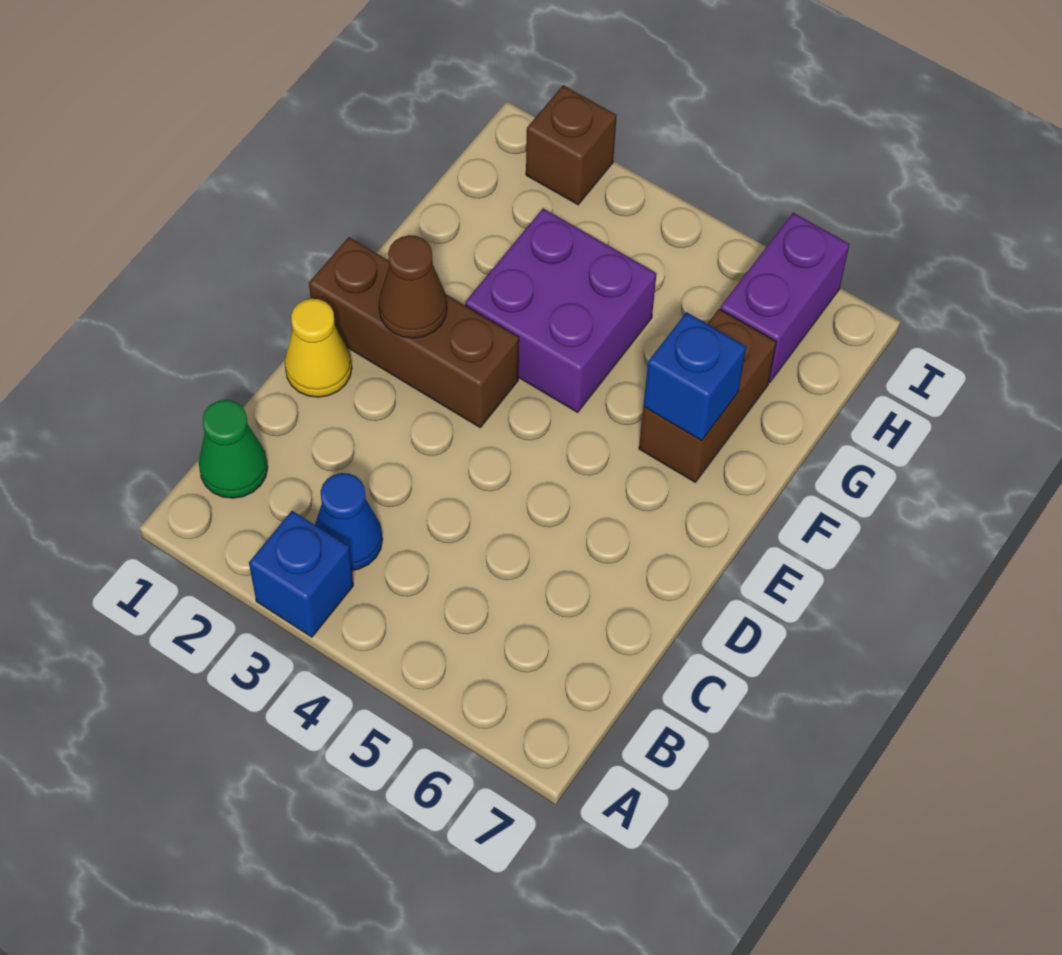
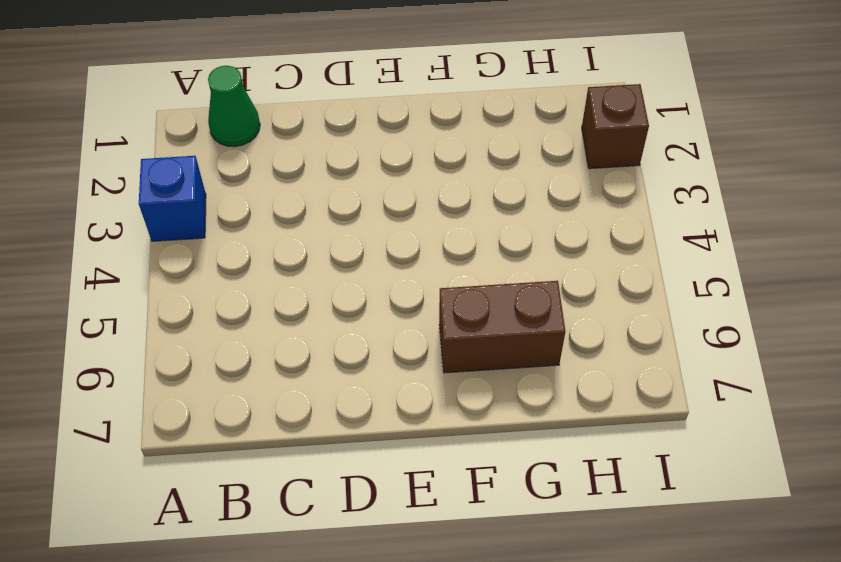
none -> blue cone B3 level 1
none -> yellow cone D1 level 1

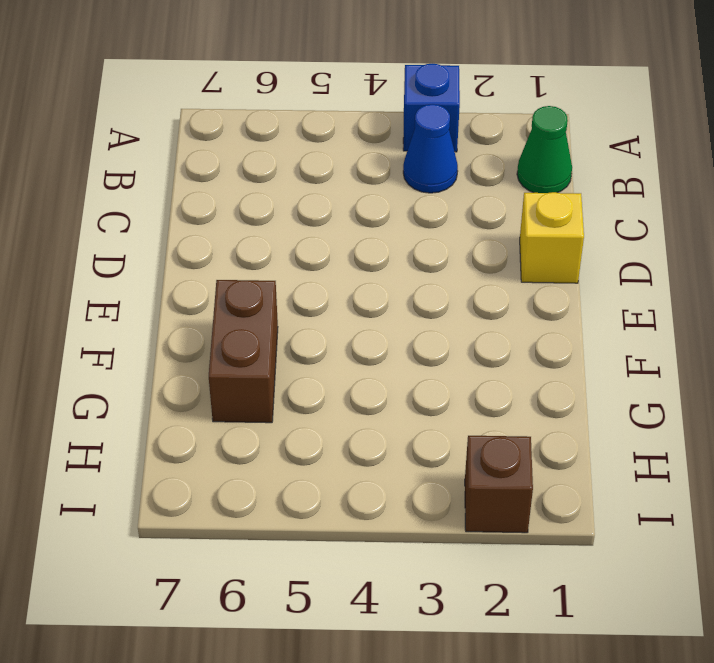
yellow brick D1 level 1 -> yellow cone D1 level 1
none -> brown brick E1:E3 level 1
none -> purple brick F3:G4 level 1

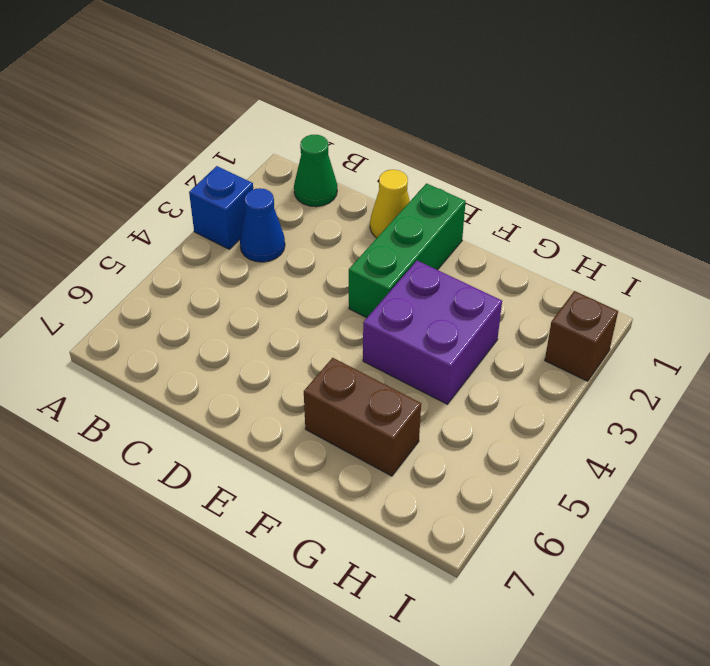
green brick E1:E3 level 1 -> brown brick E1:E3 level 1
none -> purple brick H6:I6 level 1
none -> brown cone E2 level 2

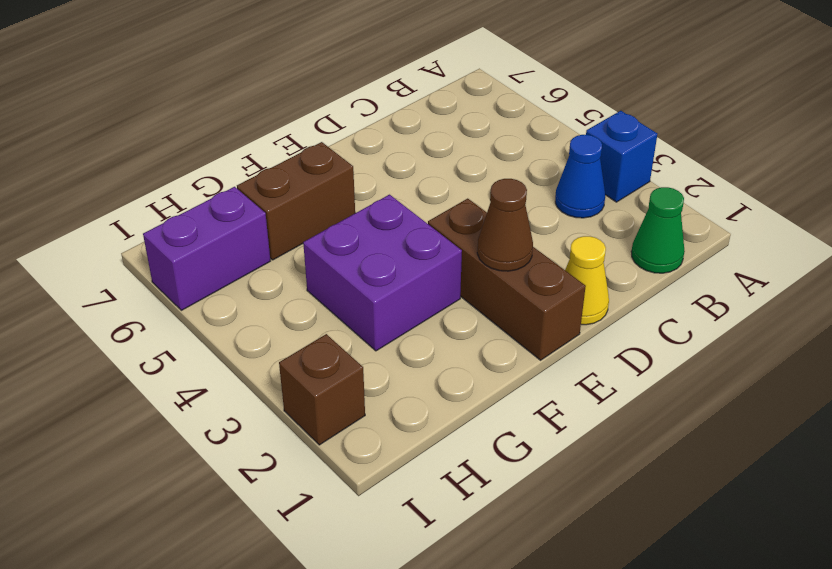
none -> blue brick F6 level 2

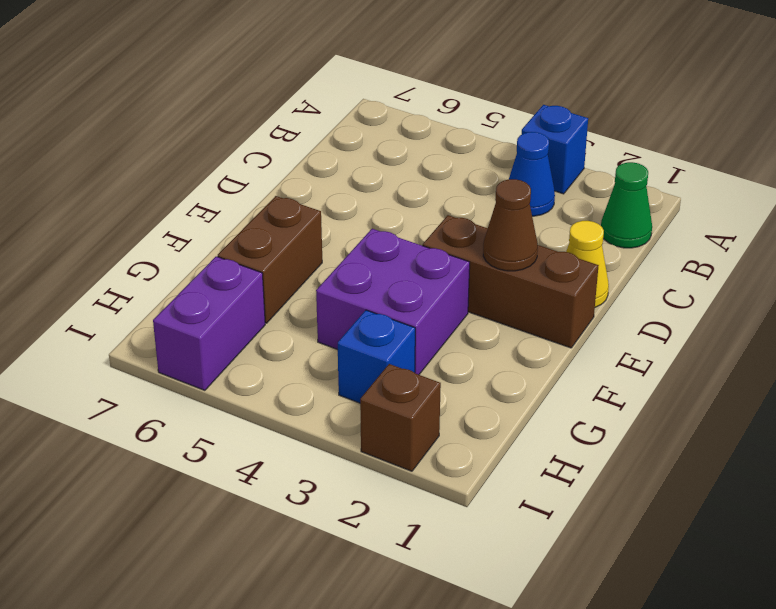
blue brick H3 level 1 -> blue brick F6 level 2

